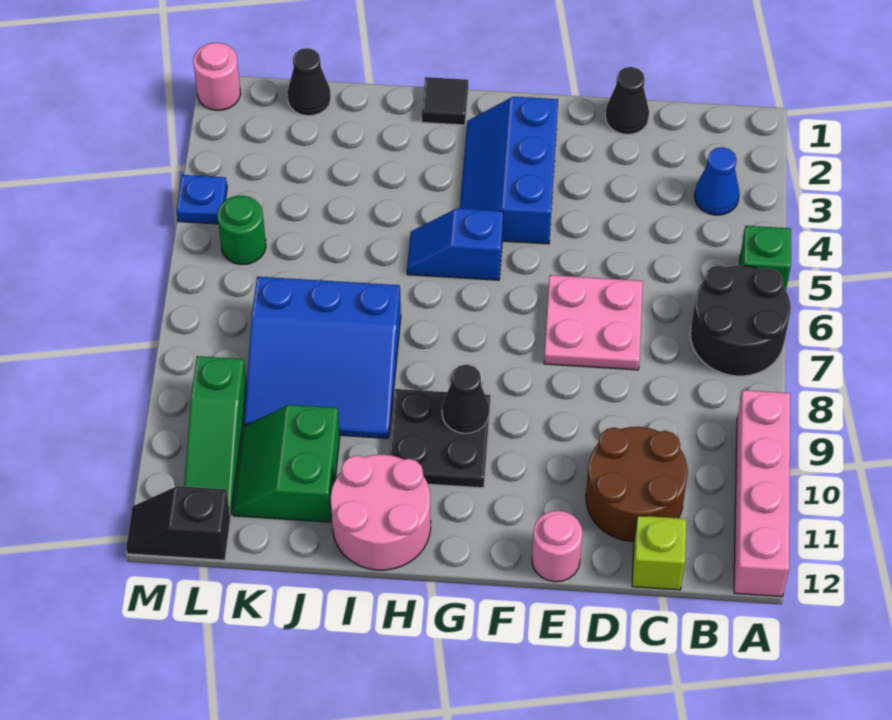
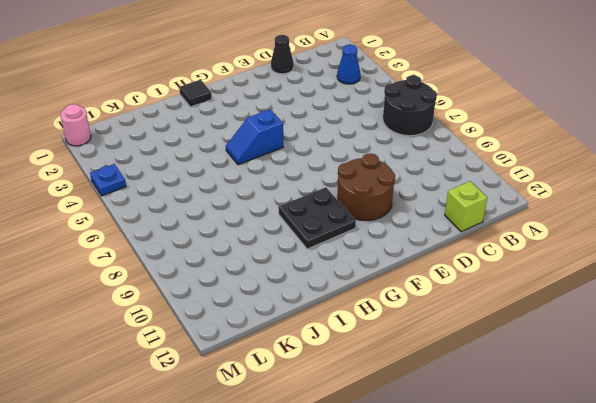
brown round brick E9:F10 level 1 -> brown round brick C10:D11 level 1
none -> green brick A5 level 1
none -> pink brick A9:A12 level 1
none -> pink plate D6:E7 level 1

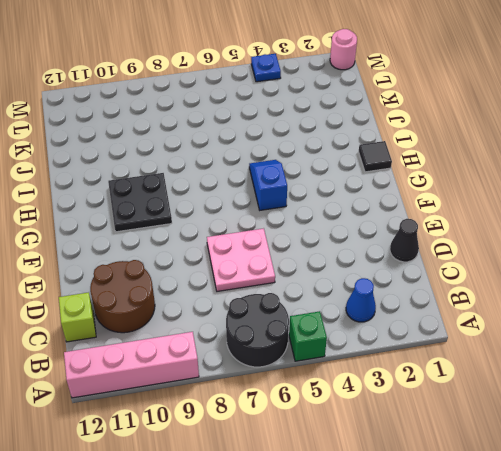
none -> pink round brick E12 level 1
none -> blue slope F2:G4 level 1 top F
none -> pink round brick H11:I12 level 1

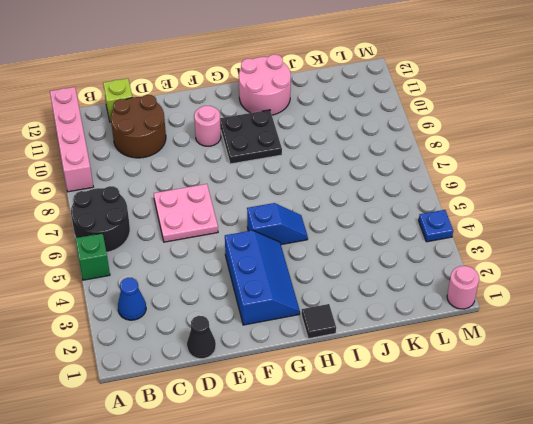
pink round brick F10 level 1 -> pink round brick E12 level 1
none -> blue slope I7:K9 level 1 top 7
none -> green slope J10:K11 level 1 top J
none -> black cone K1 level 1

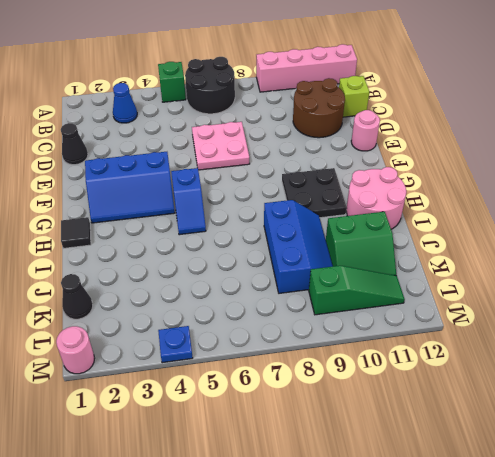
blue slope I8:K9 level 1 top 8 -> blue slope I7:K9 level 1 top 7
none -> green round brick L5 level 1
none -> black slope L12:M12 level 1 top L
none -> black cone G9 level 2

